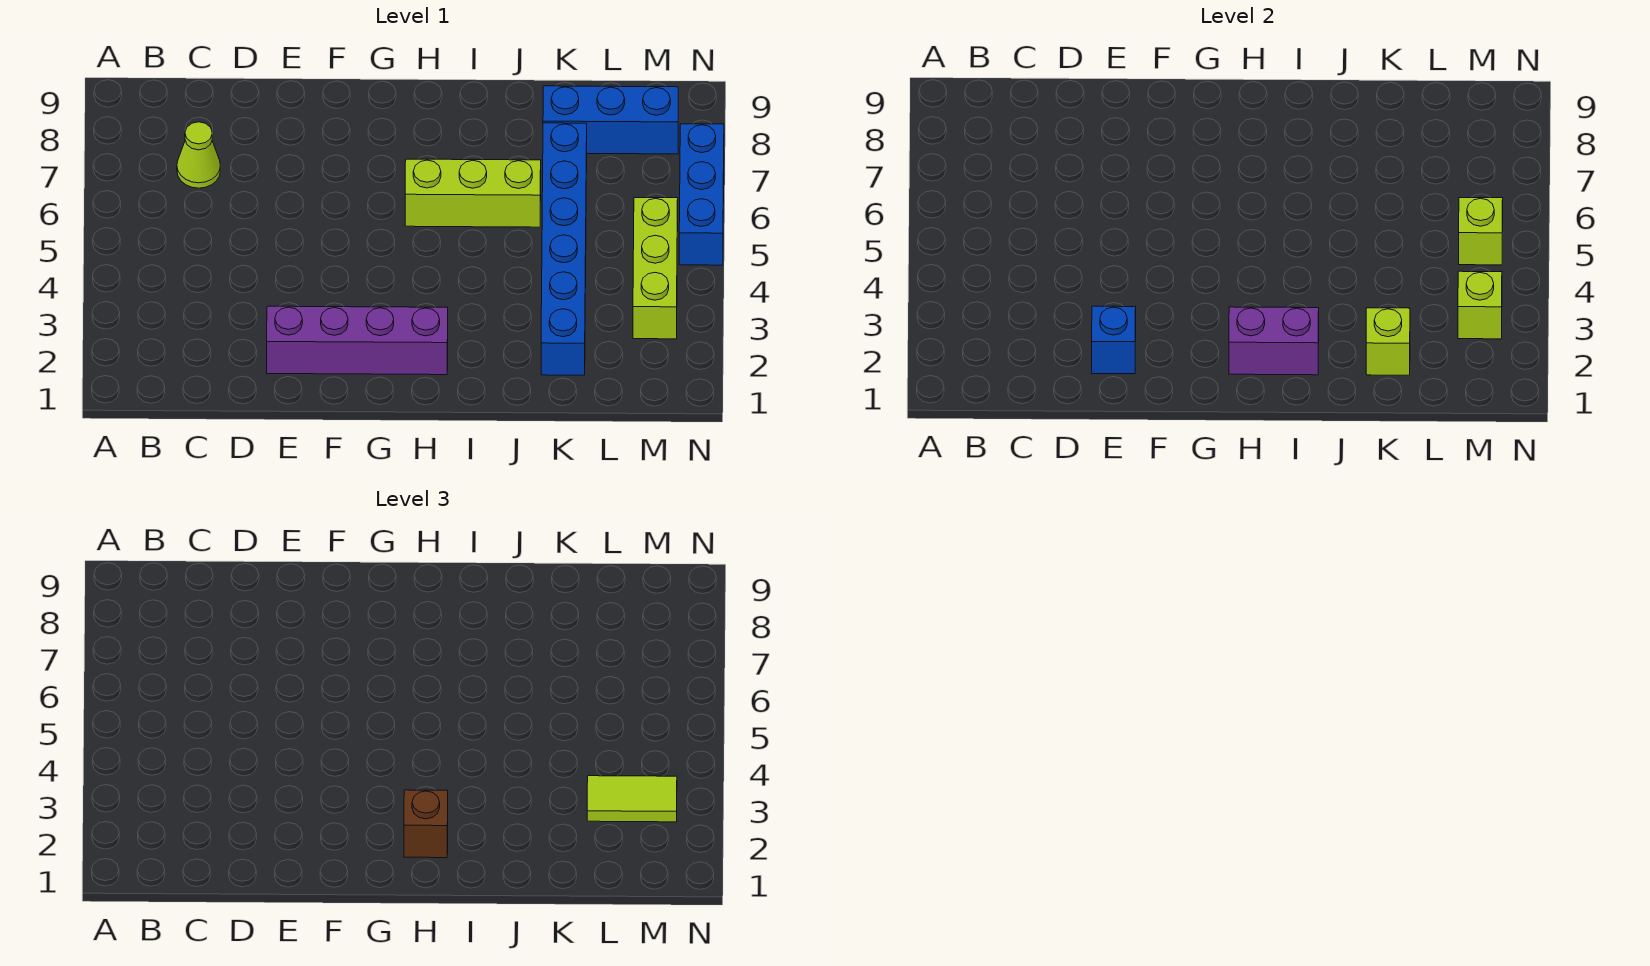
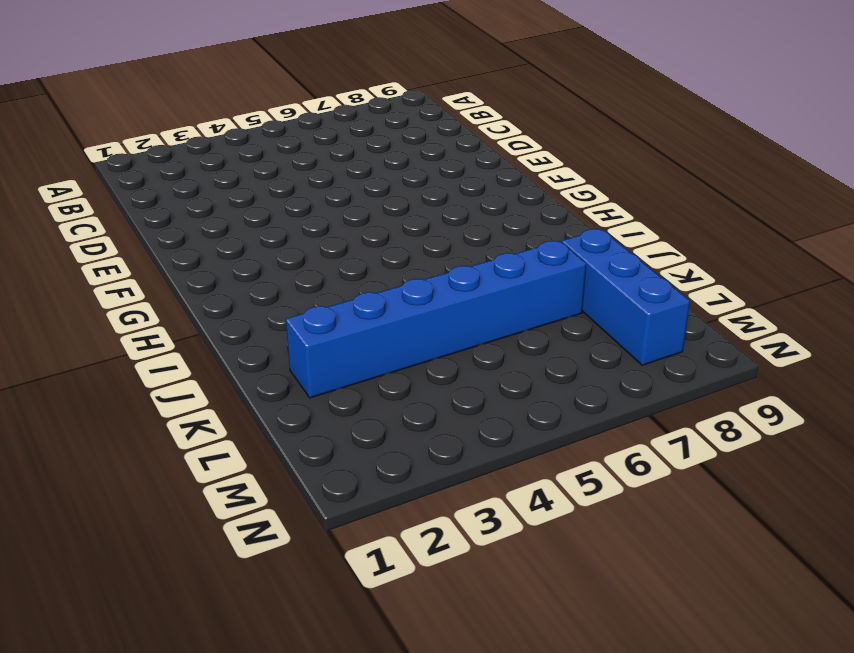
none -> lime cone C7 level 1
none -> purple brick E2:H2 level 1
none -> lime brick H6:J6 level 1

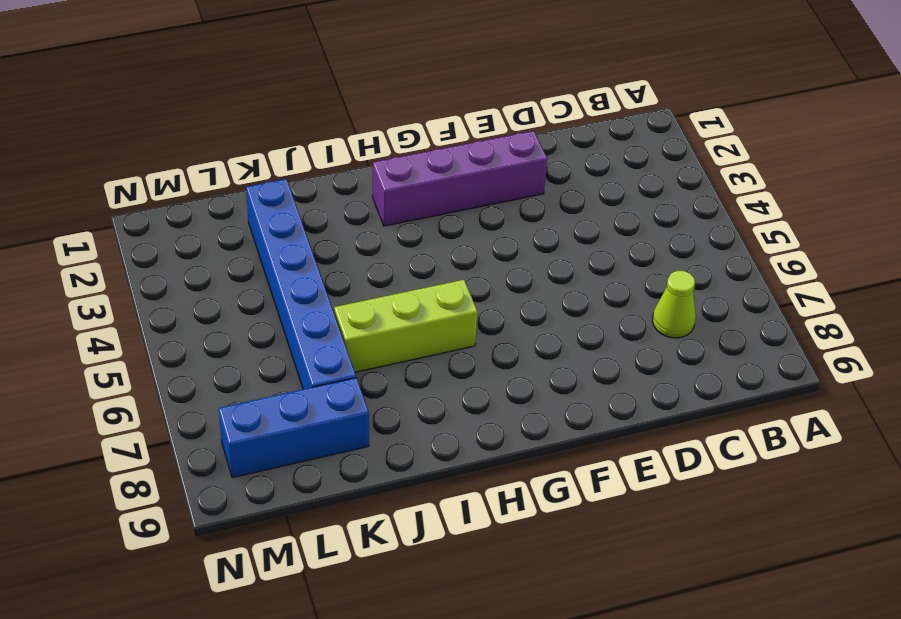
none -> lime brick M3:M5 level 1
none -> blue brick N5:N7 level 1
none -> blue brick E2 level 2

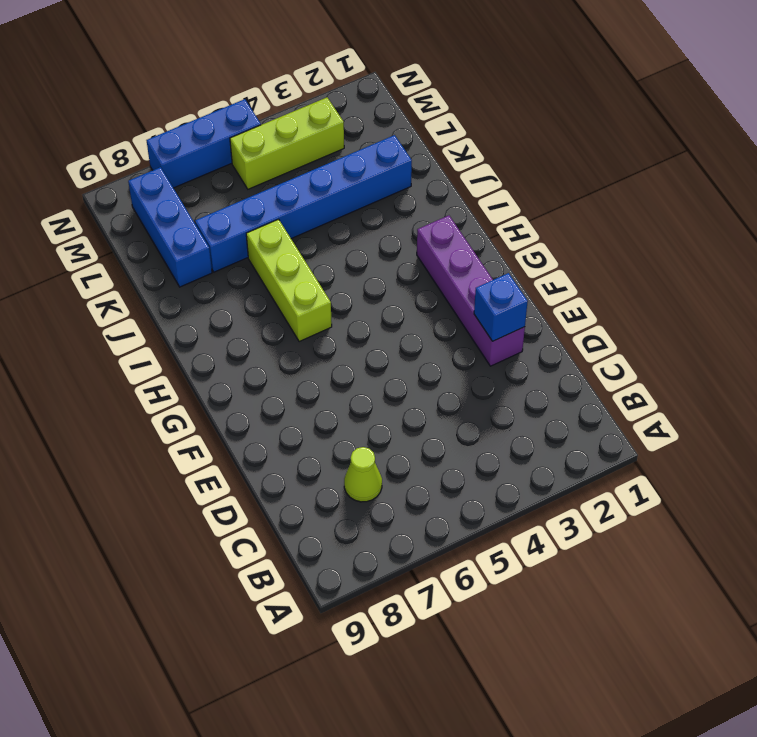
none -> purple brick H2:I2 level 2
none -> lime brick K2 level 2
none -> lime brick M3 level 2

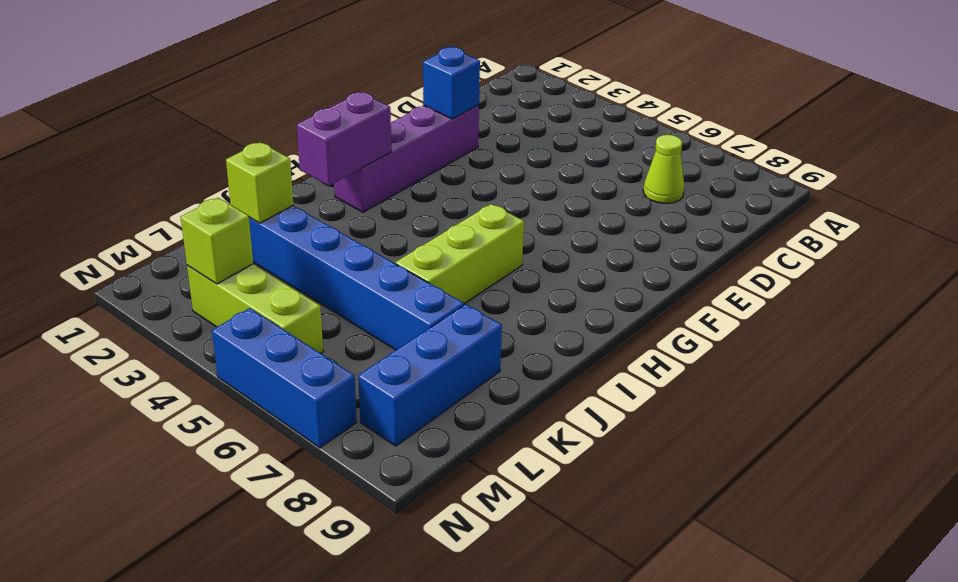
none -> lime brick M5 level 2
none -> brown brick H2 level 3
none -> lime tile L3:M3 level 3

